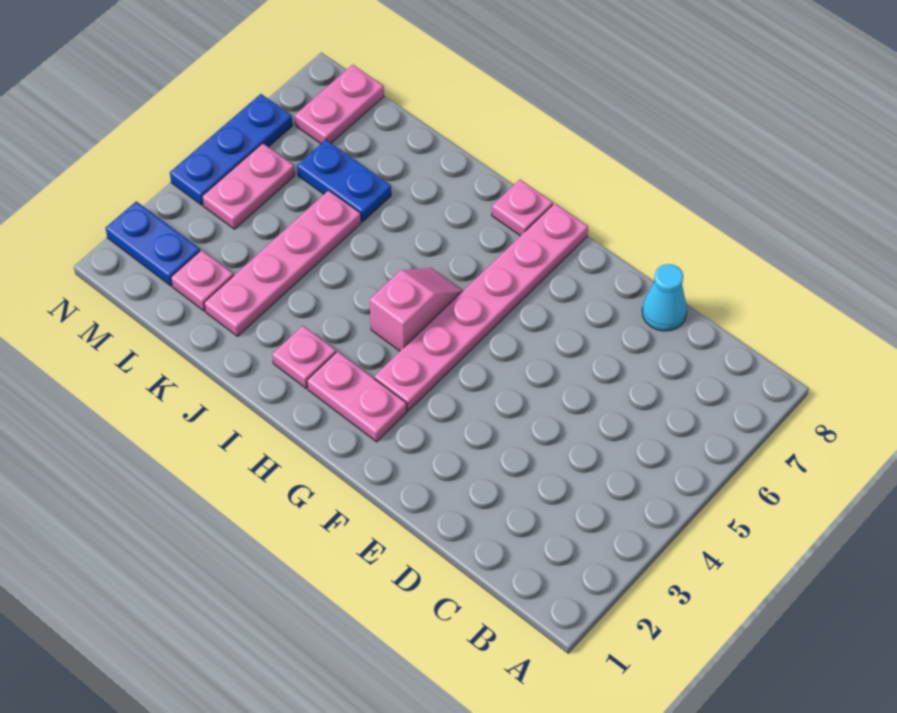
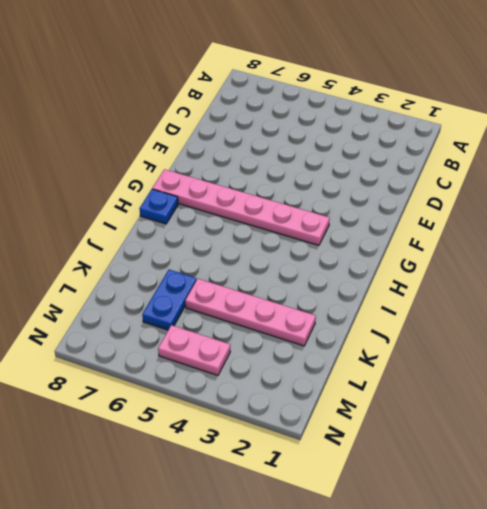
blue plate H8 level 1 -> pink plate H8 level 1
none -> cyan cone D8 level 1
none -> pink plate G2:H2 level 1
none -> pink slope H4:H5 level 1 top 4

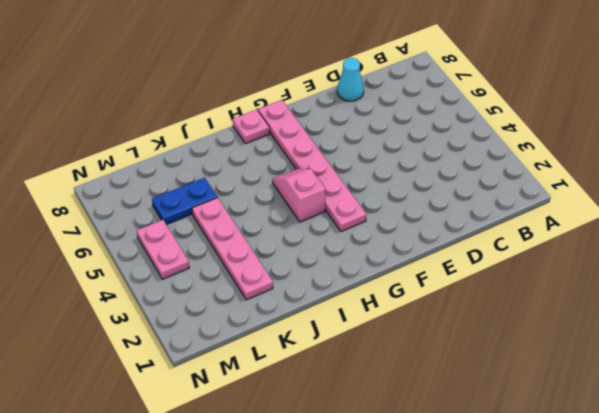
none -> pink plate G2:H2 level 1
none -> pink plate I2 level 1
none -> pink plate L2 level 1

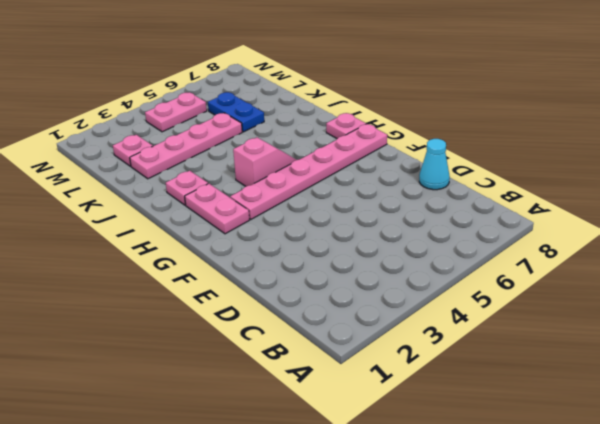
none -> blue plate M2:N2 level 1
none -> pink plate M7:M8 level 1
none -> blue plate N4:N6 level 1

